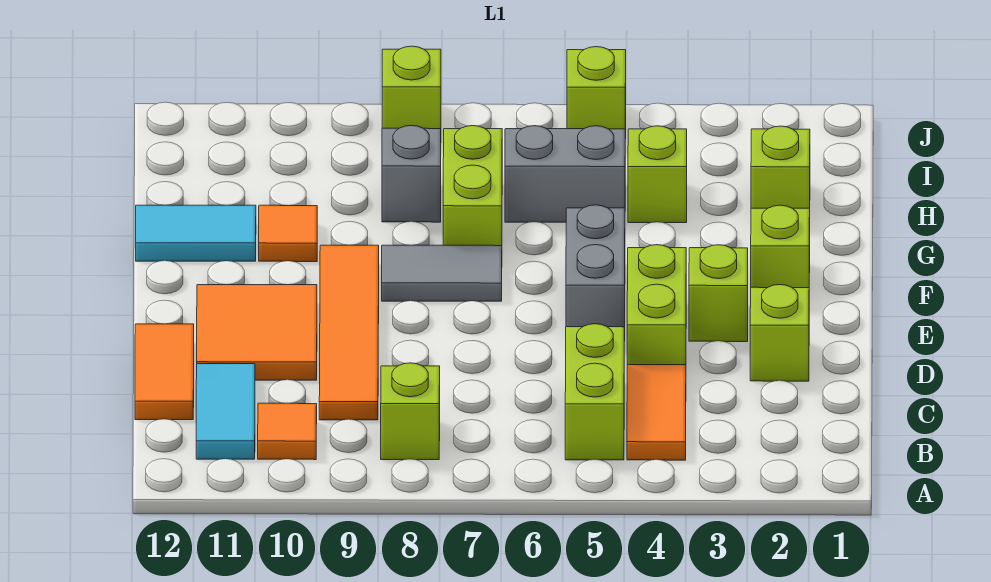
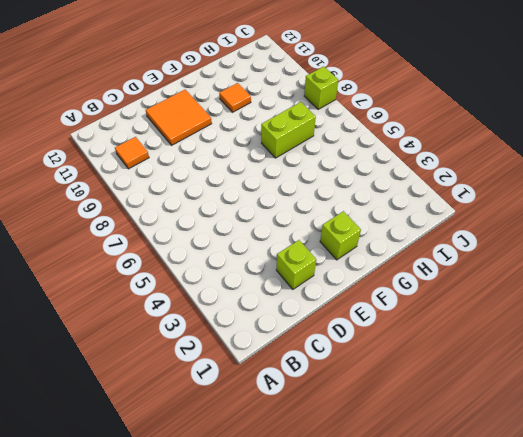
none -> orange tile B4:C4 level 1
none -> lime brick B5:C5 level 1
none -> lime brick B8 level 1

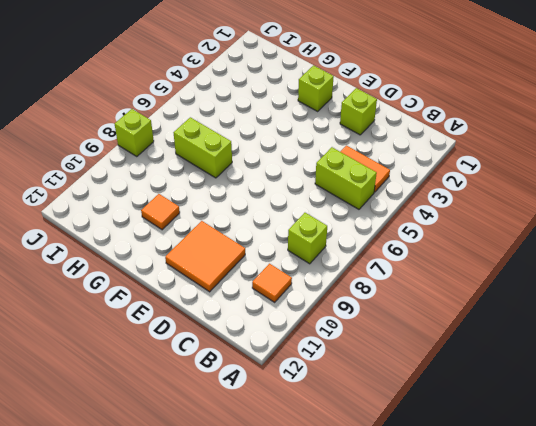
none -> cyan tile B11:C11 level 1
none -> orange tile C9:F9 level 1
none -> orange tile C12:D12 level 1

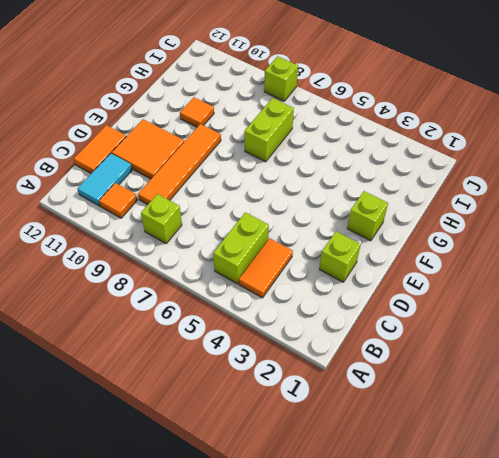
none -> lime brick D4:E4 level 1
none -> lime brick E3 level 1
none -> grey brick E5:F5 level 1

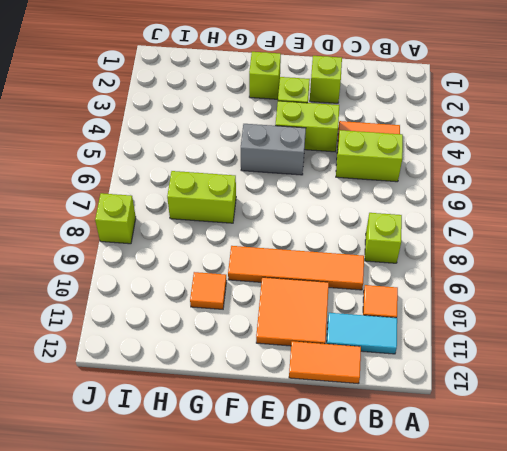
none -> grey tile F7:F8 level 1
none -> cyan tile G11:G12 level 1
none -> lime brick H2 level 1

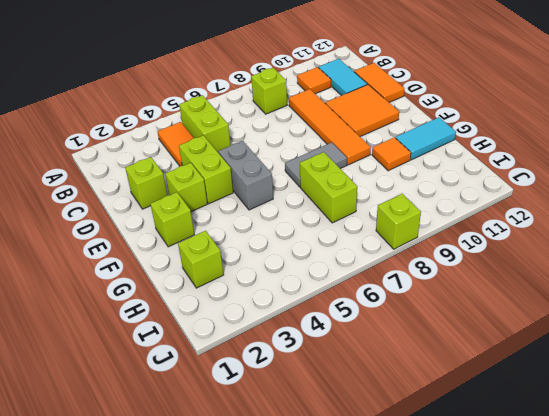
none -> lime brick H4 level 1
none -> grey brick H5:H6 level 1
none -> grey brick H8 level 1

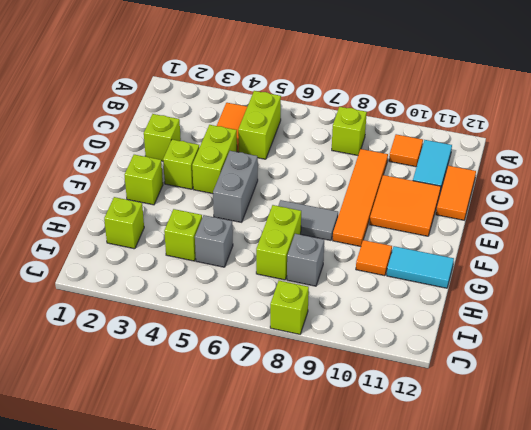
grey brick H5 level 1 -> grey brick H5:H6 level 1
none -> lime brick J5 level 1

